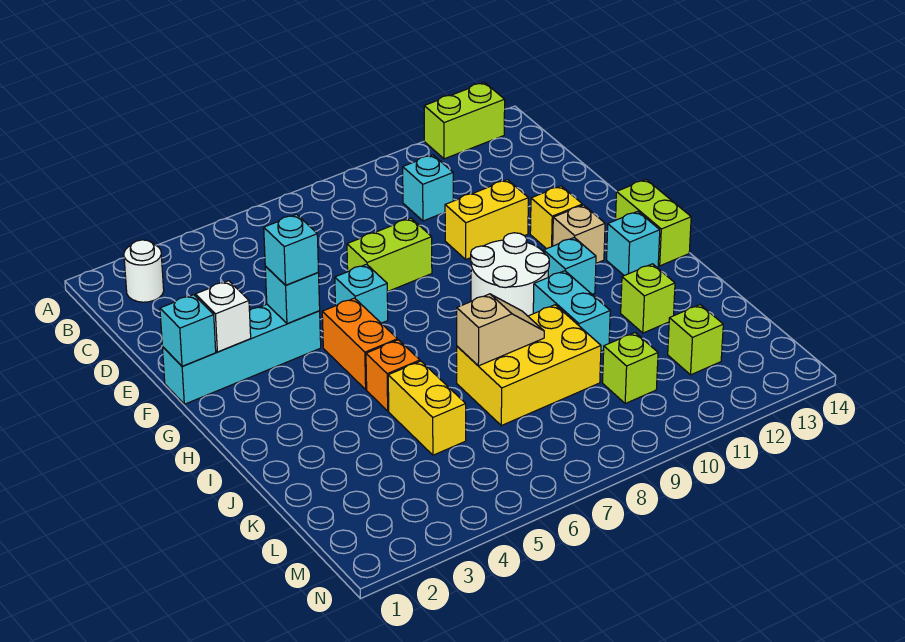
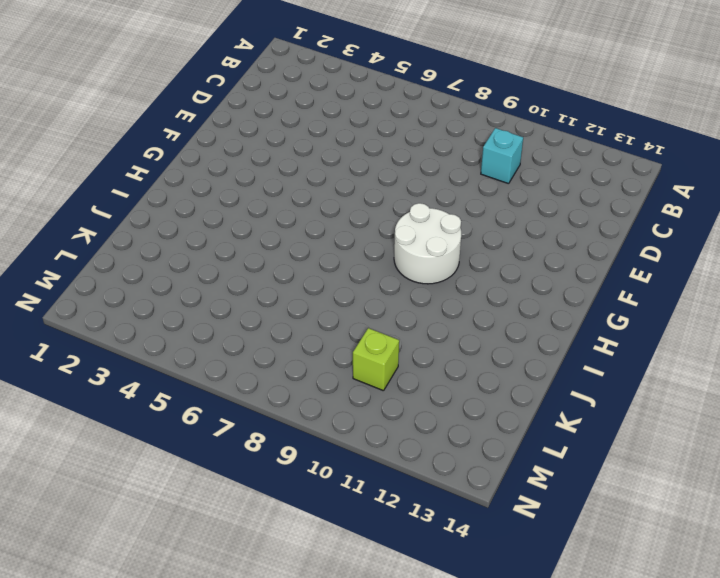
none -> lime brick A12:A13 level 1
none -> white round brick B2 level 1
none -> lime brick E7:E8 level 1

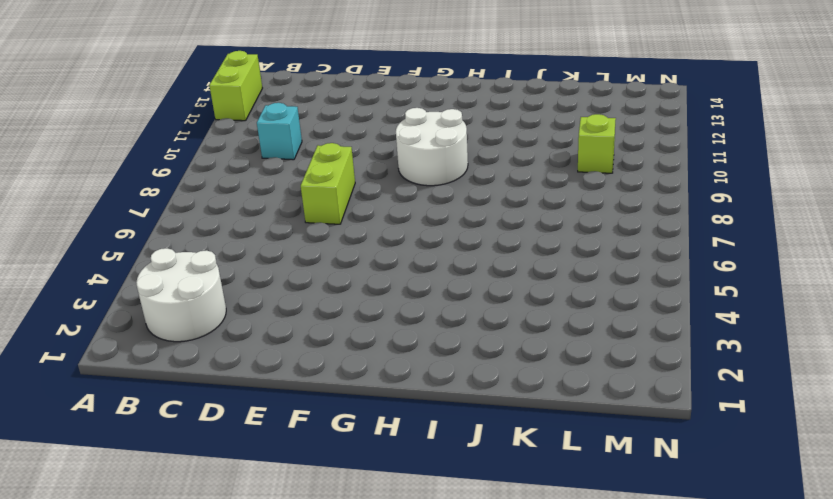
white round brick B2:C3 level 1 -> white round brick B2 level 1
none -> yellow brick E10:E11 level 1
none -> cyan brick F1:F4 level 1
none -> cyan brick F6 level 1

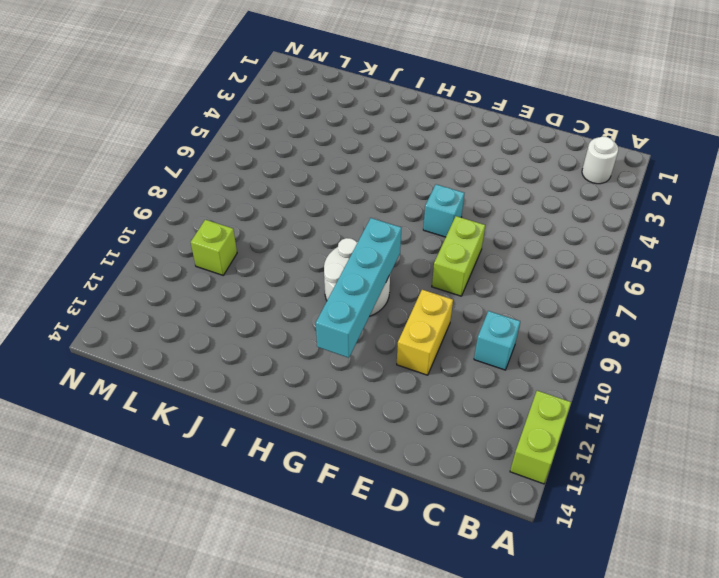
cyan brick G9:G12 level 2 -> cyan brick F1:F4 level 1
none -> yellow brick F12 level 1
none -> orange brick G5:H5 level 1
none -> tan brick G12 level 1

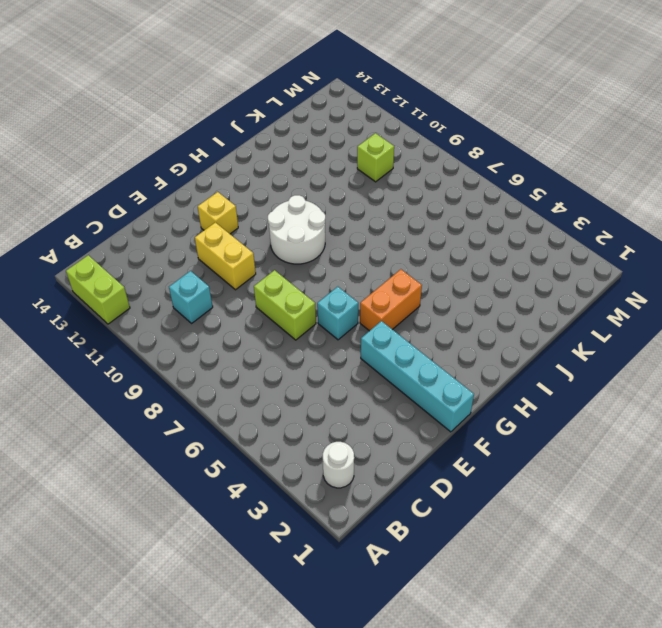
none -> tan brick G12 level 1
none -> lime brick G14:H14 level 1
none -> cyan brick H11 level 1

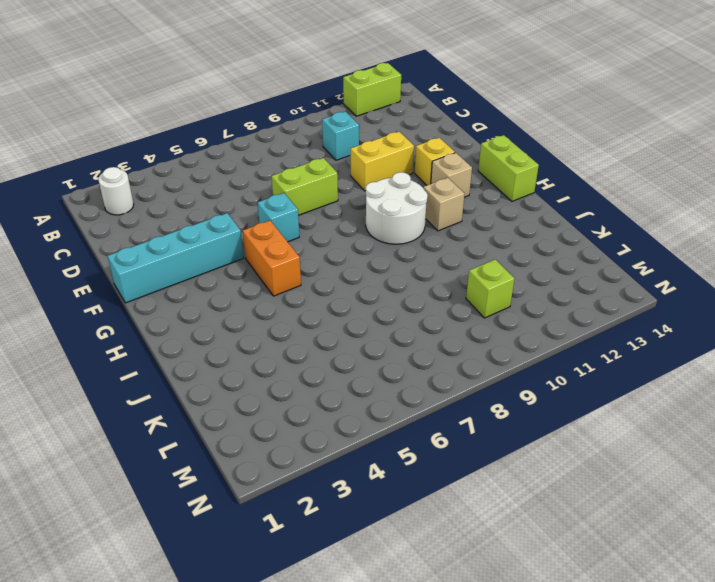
tan brick H11 level 1 -> cyan brick H11 level 1
none -> cyan brick H13 level 1
none -> orange brick I5 level 1
none -> cyan brick I10:J10 level 1

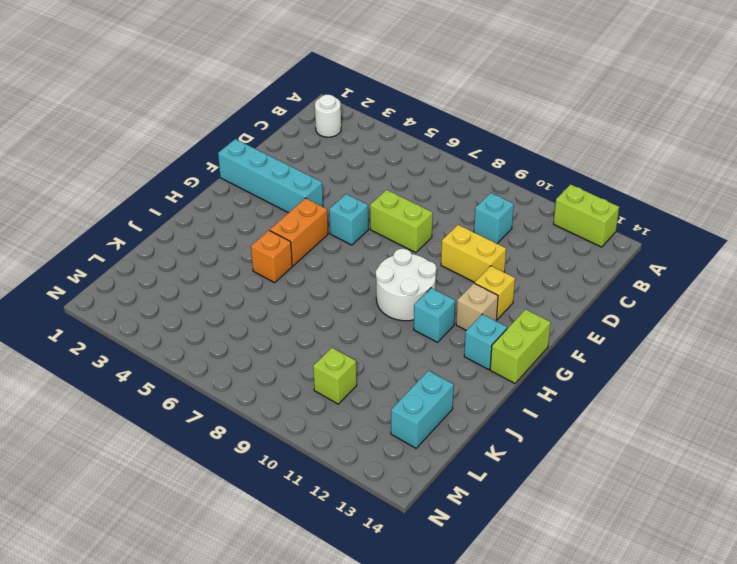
cyan brick K13:L13 level 1 -> cyan brick I10:J10 level 1
none -> yellow brick J5:K5 level 1
none -> yellow brick J7:K9 level 1
none -> lime brick J12 level 1

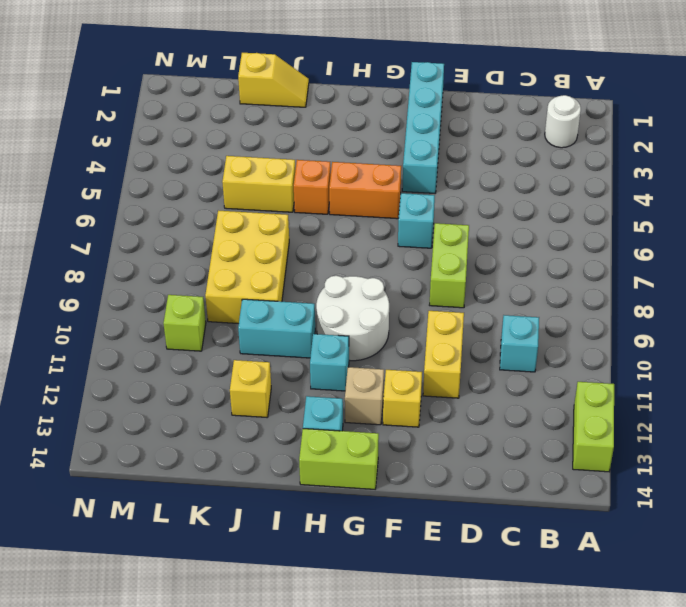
yellow slope J1:K1 level 1 top K -> none
yellow brick J12 level 1 -> lime brick J12 level 1
none -> lime brick L12 level 1
none -> cyan brick F1 level 2
none -> white brick F2 level 2

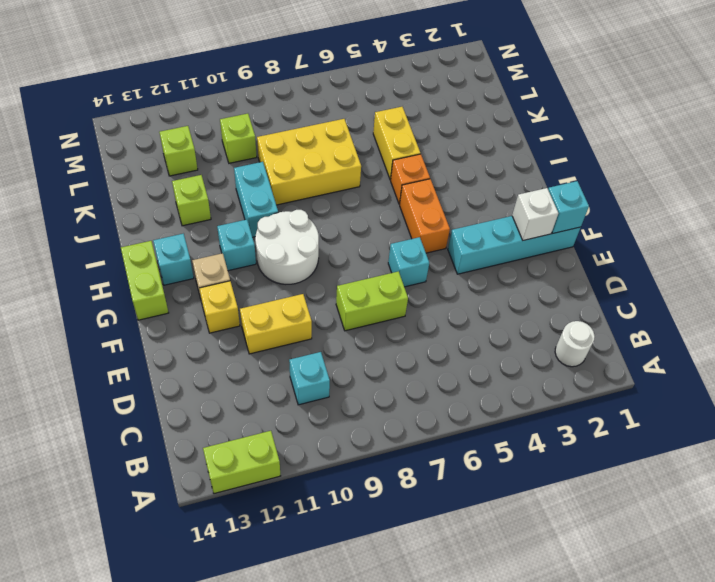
none -> cyan brick F4 level 2
none -> tan slope J7:J8 level 2 top 7
none -> cyan brick F4 level 3

